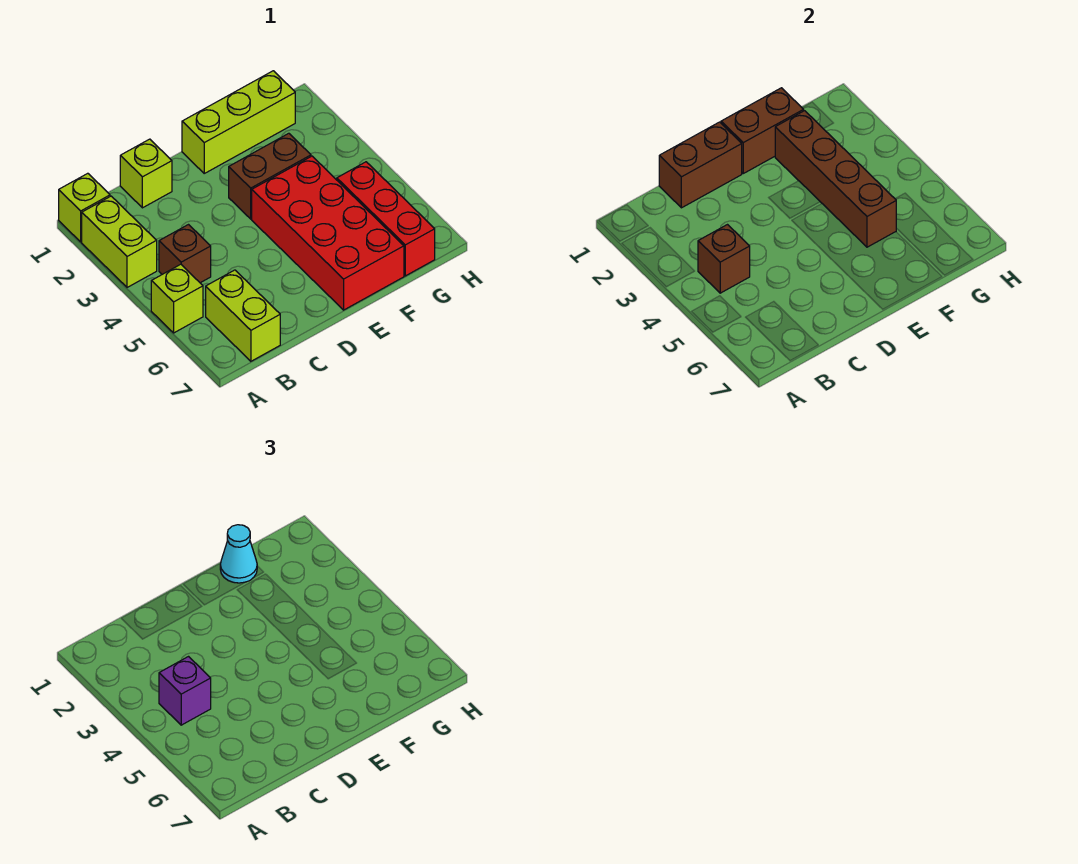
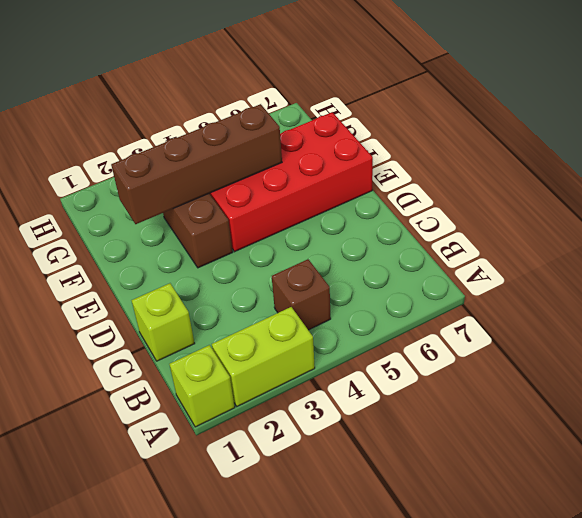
none -> lime brick A5 level 1
none -> lime brick B6:B7 level 1
none -> lime brick E1:G1 level 1

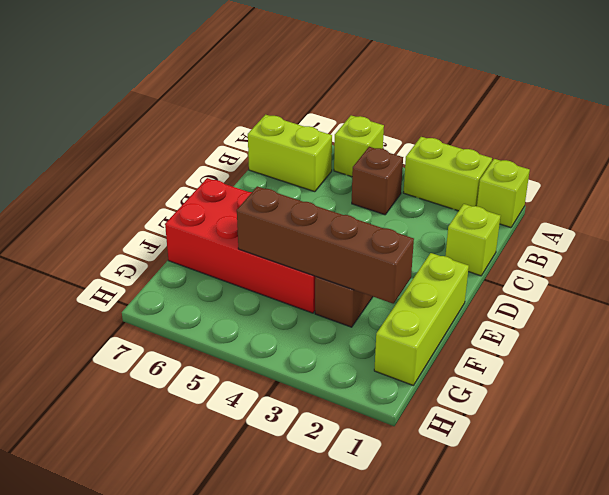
none -> red brick G5:G7 level 1
none -> brown brick B4 level 2
none -> brown brick C1:D1 level 2

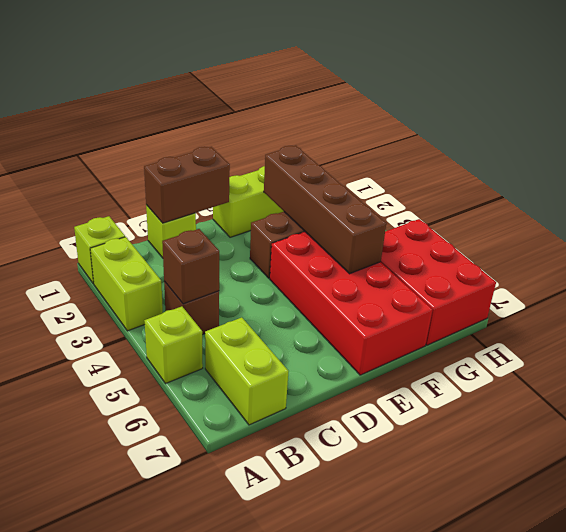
red brick G5:H7 level 1 -> red brick G5:G7 level 1
none -> brown brick E1:F1 level 2
none -> purple brick B4 level 3
none -> cyan cone F1 level 3

